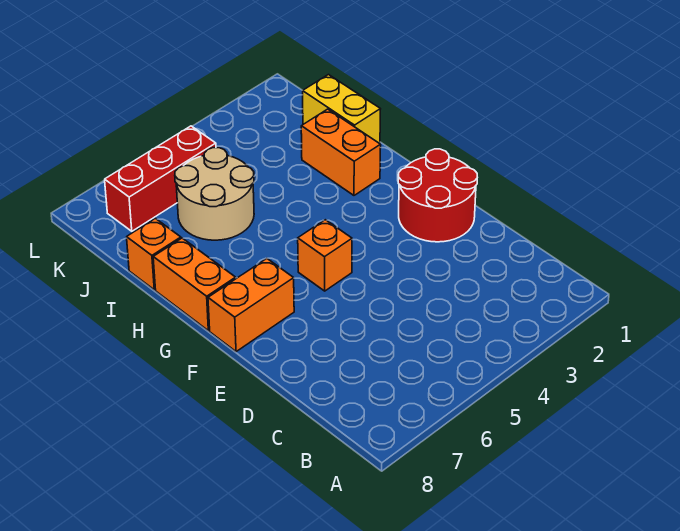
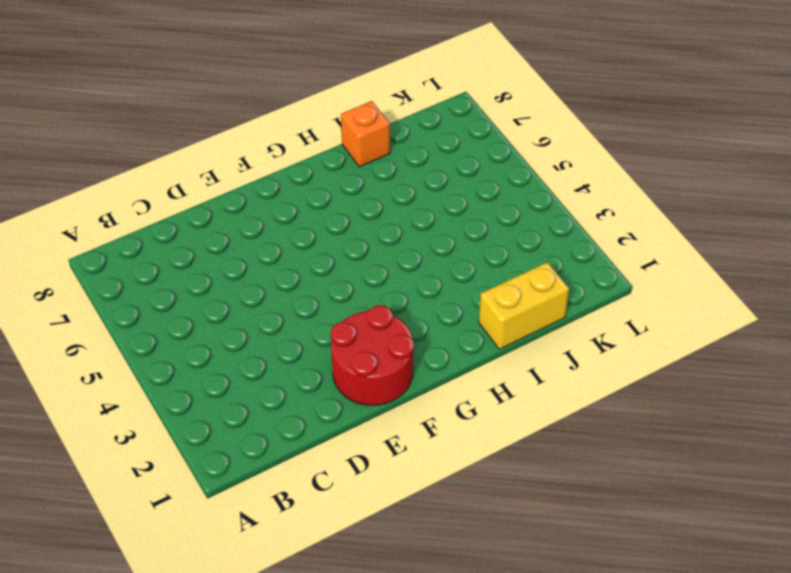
none -> orange brick F5 level 1
none -> orange brick F7:F8 level 1

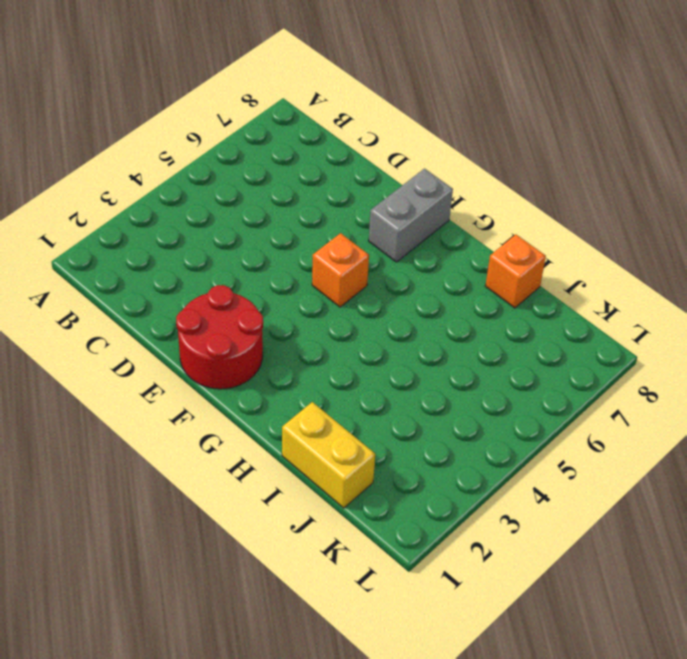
grey brick F7:F8 level 1 -> orange brick F7:F8 level 1
none -> orange brick G8:H8 level 1
none -> orange brick H2:I2 level 1

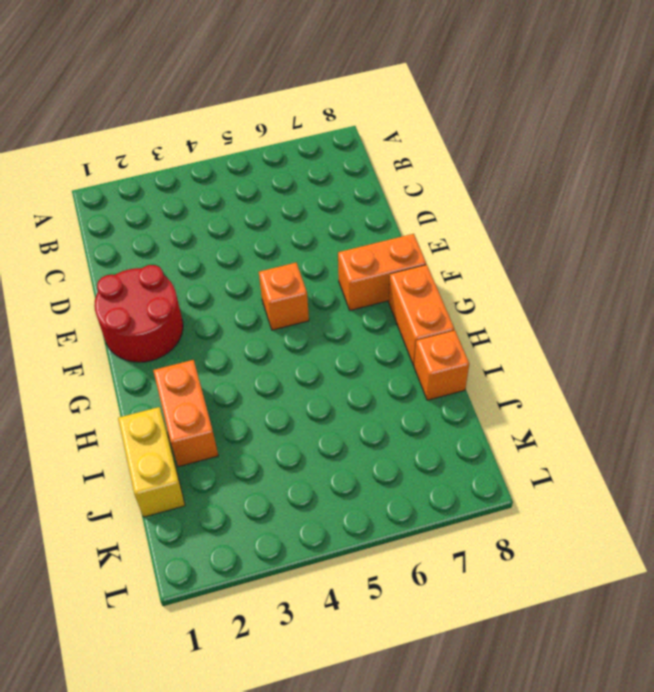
none -> tan round brick I5:J6 level 1
none -> red brick K5:K7 level 1

